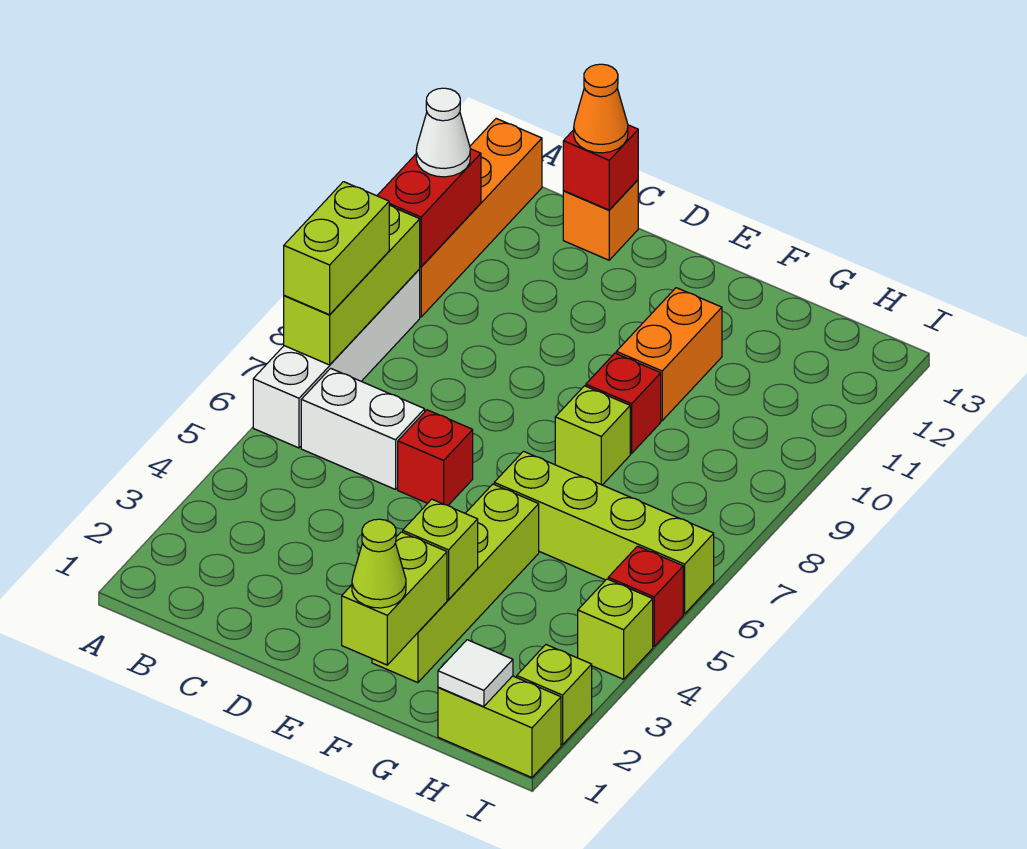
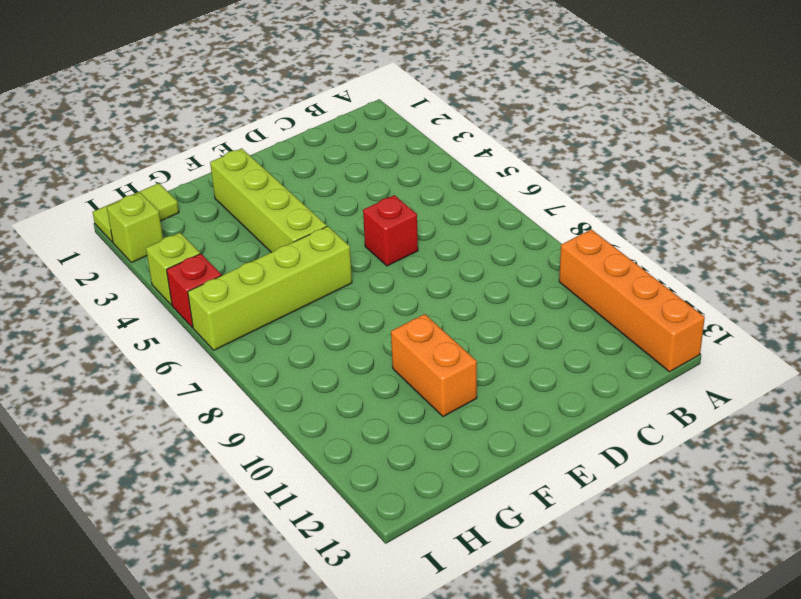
lime tile H1:I1 level 1 -> lime brick H1:I1 level 1
none -> white brick A6:A9 level 1
none -> white brick B6:C6 level 1
none -> orange brick C13 level 1

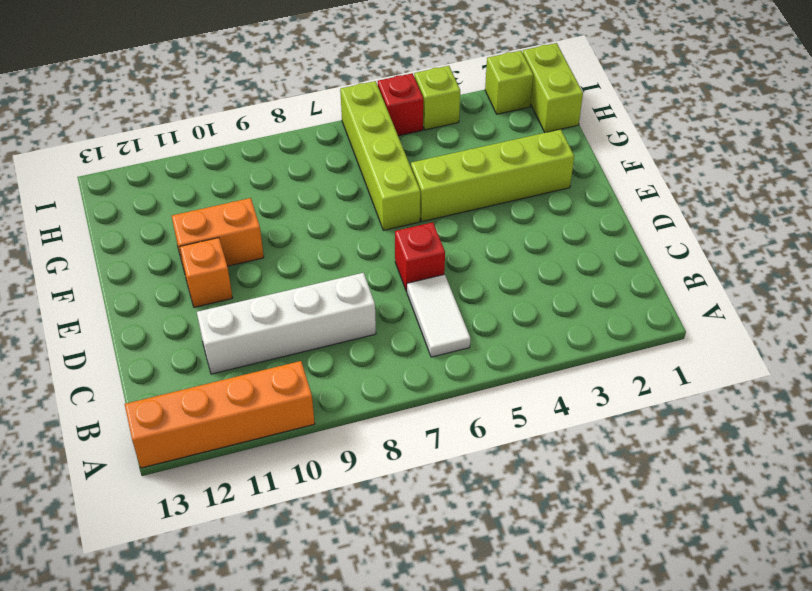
white tile B6:C6 level 1 -> white brick B6:C6 level 1
white brick C8:C11 level 1 -> white brick A6:A9 level 1
orange brick E11 level 1 -> orange brick C13 level 1
none -> lime brick F8 level 1
none -> red brick F9 level 1
none -> lime brick A7:A9 level 2

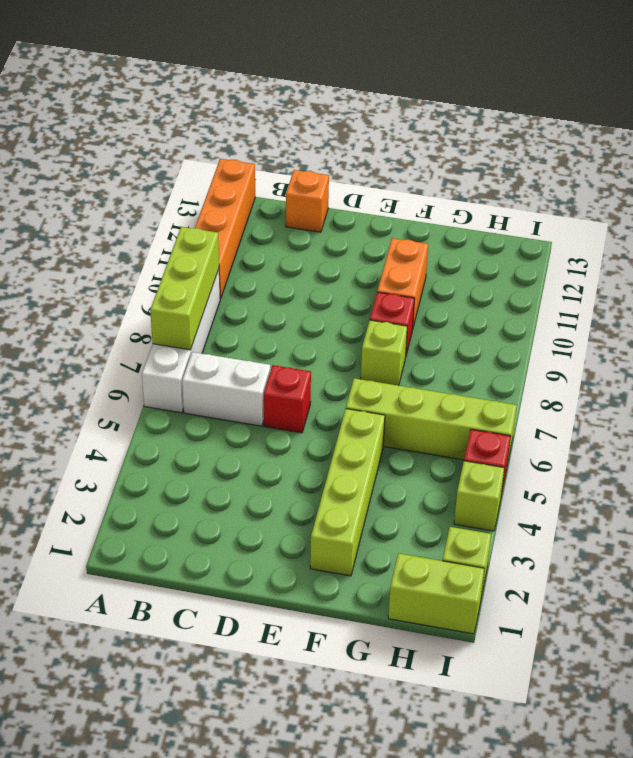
none -> red brick A10:A11 level 2
none -> red brick C13 level 2
none -> lime brick F1:F2 level 2

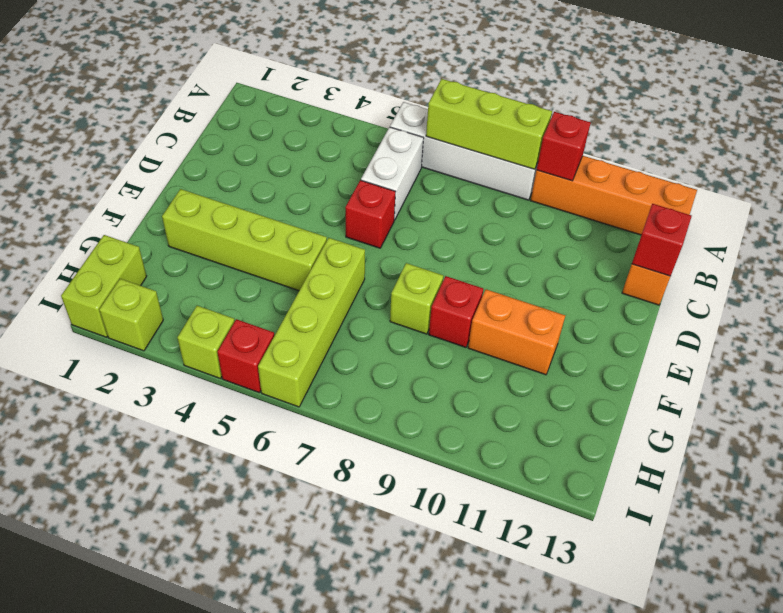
red brick A10 level 2 -> red brick A10:A11 level 2
none -> lime brick F1:F2 level 2
none -> lime brick F3 level 2
none -> white tile H1 level 2

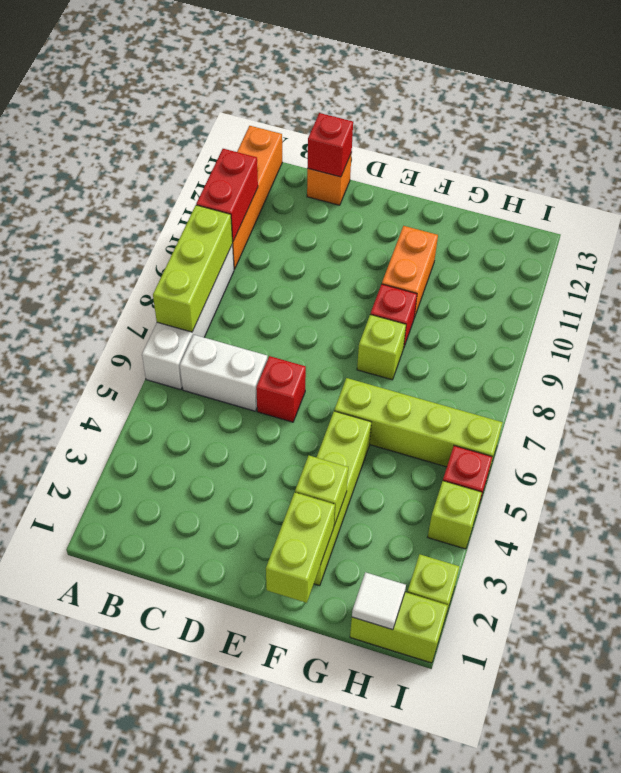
none -> lime brick A7:A8 level 3
none -> white cone A11 level 3
none -> orange cone C13 level 3

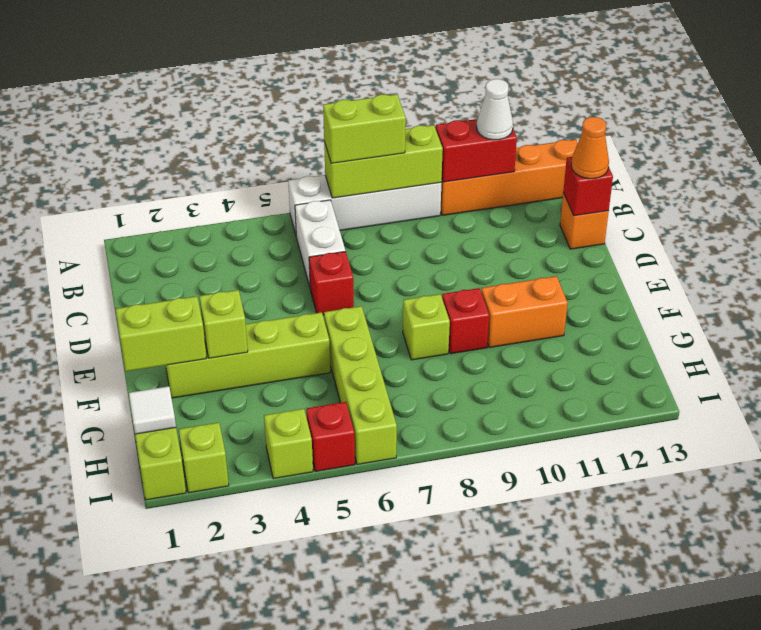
none -> lime cone F1 level 3

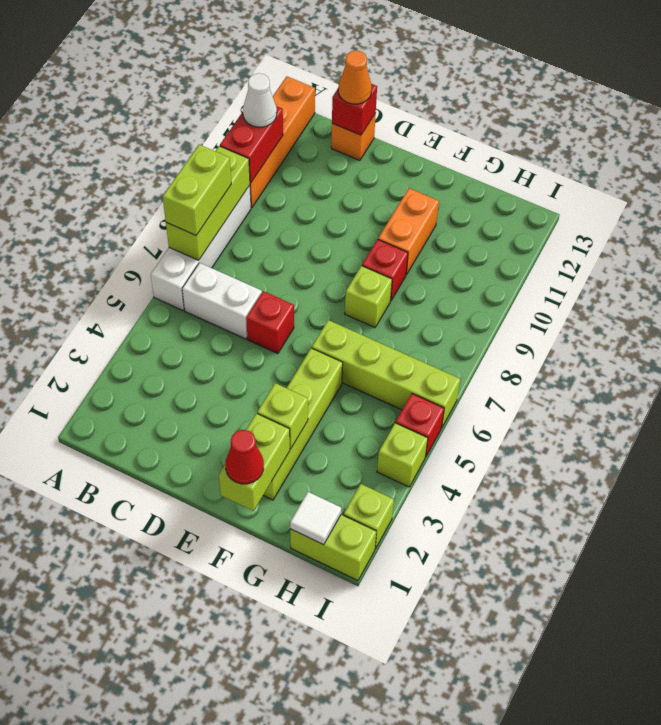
red cone F1 level 3 -> lime cone F1 level 3

